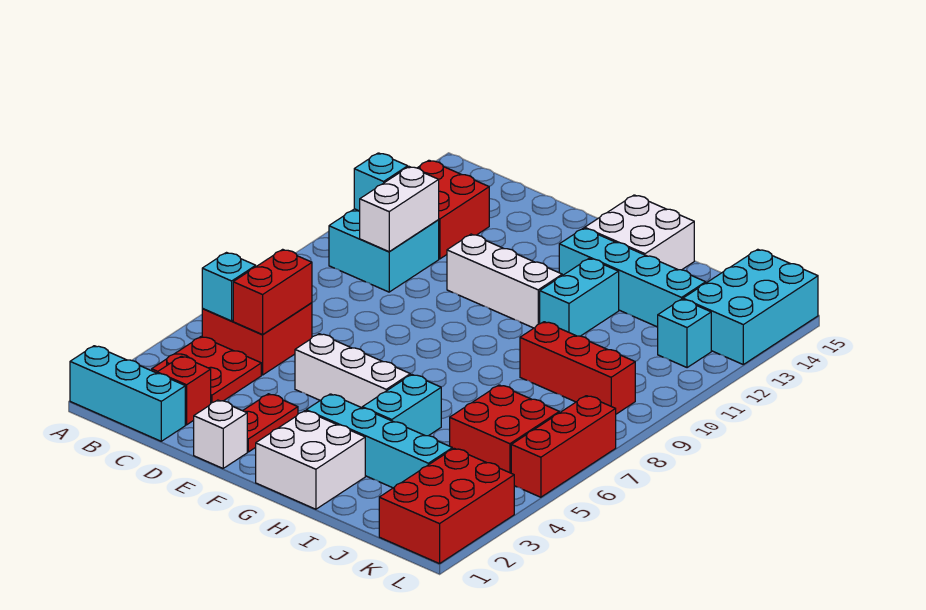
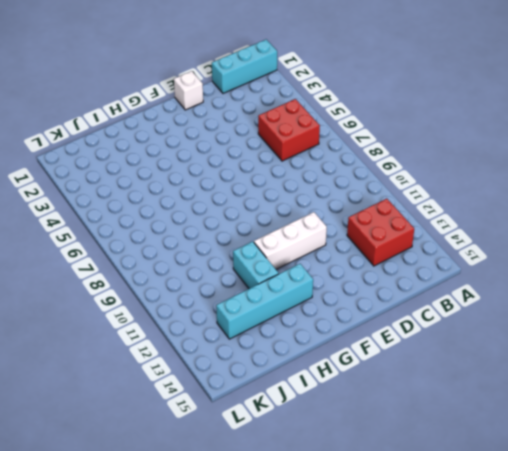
none -> red plate B3:C4 level 1
none -> cyan brick B10:C11 level 1
none -> red brick C2 level 1

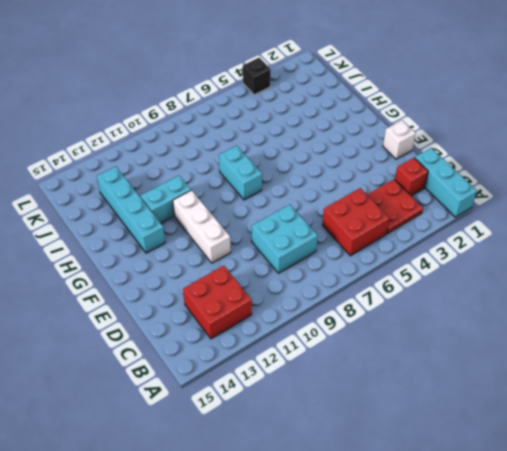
cyan brick C8:D9 level 1 -> cyan brick B10:C11 level 1
cyan brick G8:H8 level 1 -> cyan brick H4:H5 level 1
black brick L4 level 1 -> none
none -> red plate E2:E3 level 1
none -> white brick E5:G5 level 1
none -> white brick G1:H2 level 1

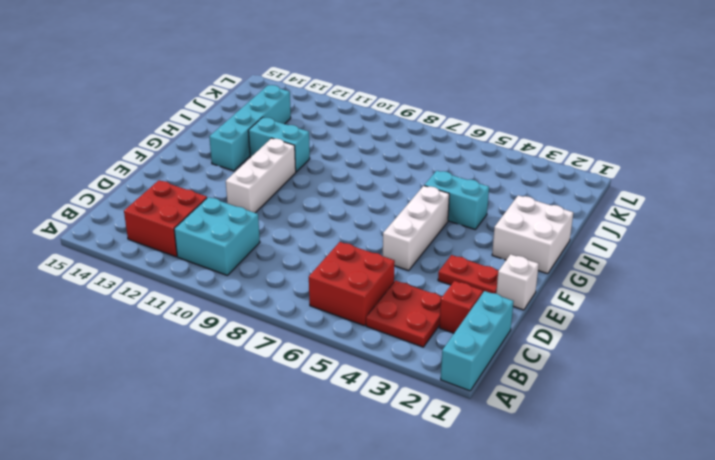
none -> cyan brick G3:J3 level 1
none -> white brick G14:H15 level 1
none -> red brick I9:K9 level 1

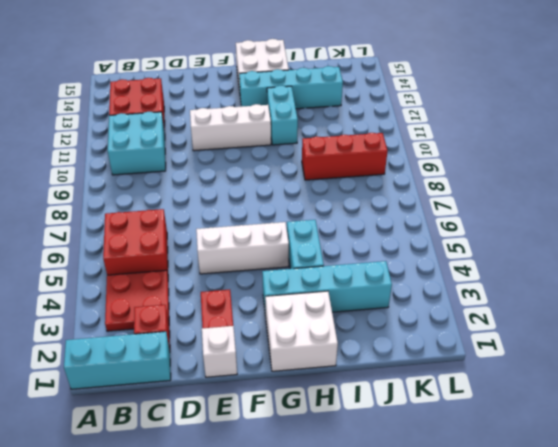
none -> red brick J5:K6 level 1
none -> red brick K1:L3 level 1
none -> cyan brick K12 level 1

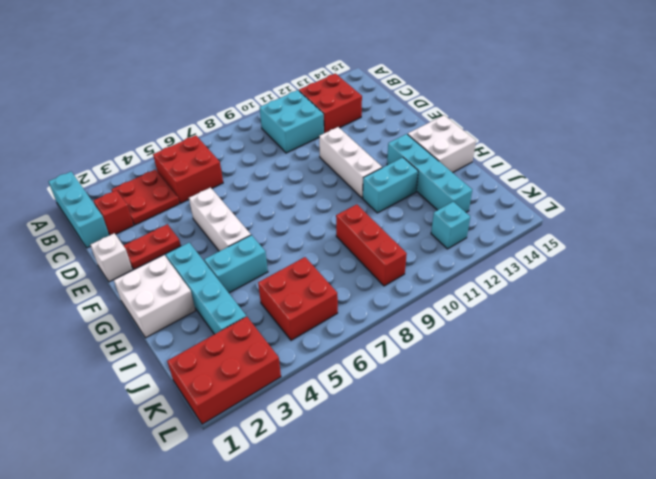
none -> cyan brick K13:L15 level 1
none -> red brick L5:L7 level 1
none -> cyan brick B5 level 2

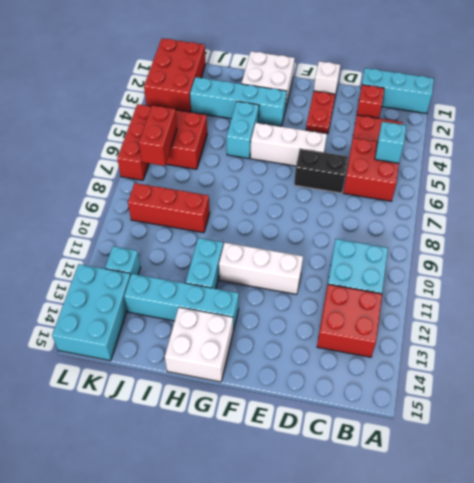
black brick D6:E6 level 1 -> none
red brick K6:K7 level 2 -> red brick C5:C6 level 2
none -> cyan brick B11 level 2
none -> white brick C10:C11 level 2

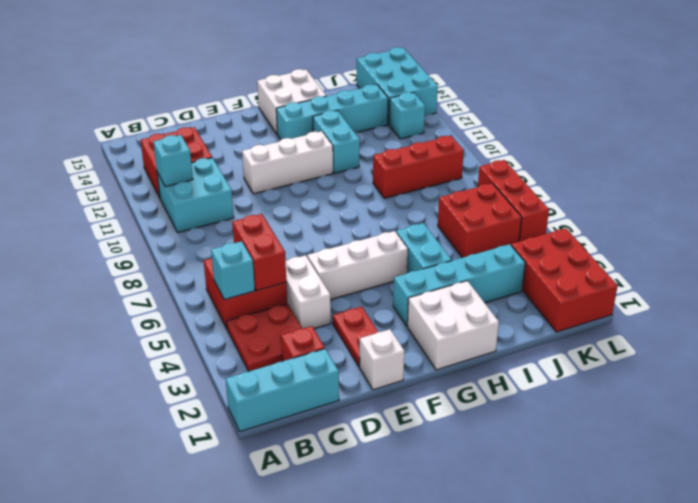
white brick D4:D5 level 1 -> white brick C10:C11 level 2

